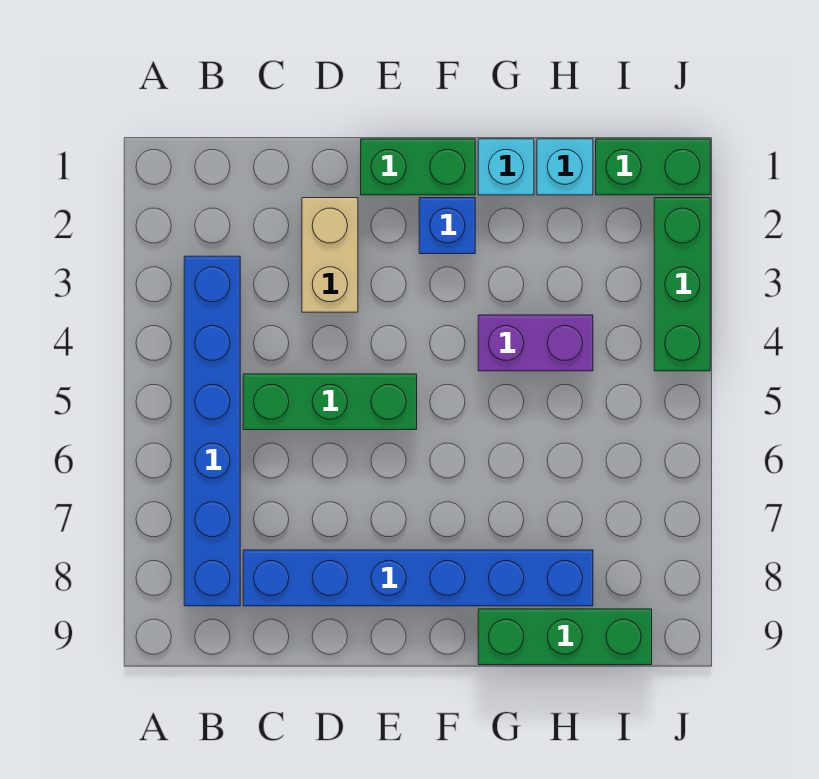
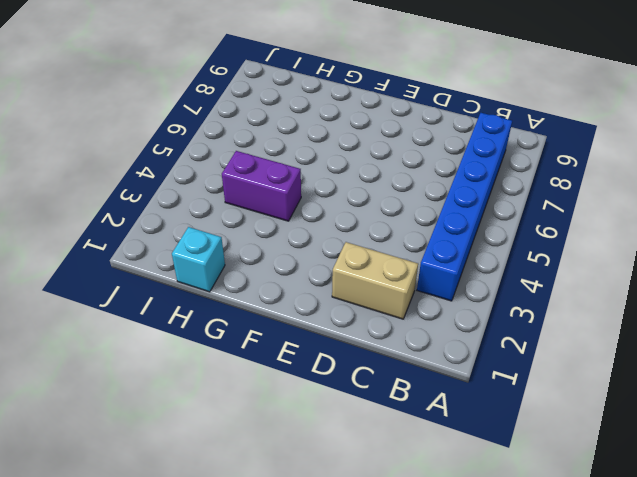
tan brick C2:D2 level 1 -> tan brick D2:D3 level 1
none -> green brick C5:E5 level 1
none -> blue brick C8:H8 level 1
none -> green brick E1:F1 level 1

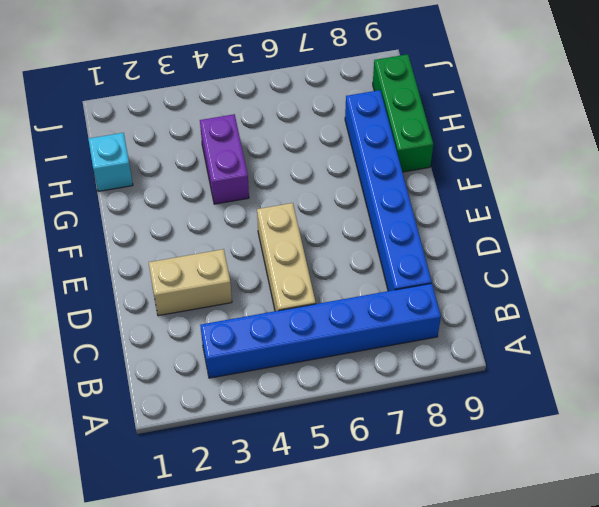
tan brick C5:E5 level 1 -> green brick C5:E5 level 1
none -> green brick E1:F1 level 1
none -> blue brick F2 level 1
none -> cyan brick G1 level 1

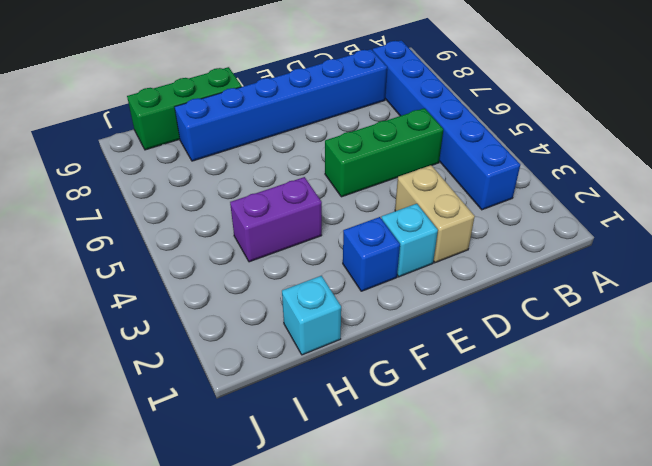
cyan brick E2 level 1 -> cyan brick G1 level 1
none -> green brick E1:F1 level 1
none -> green brick I1:J1 level 1
none -> green brick J2:J4 level 1

